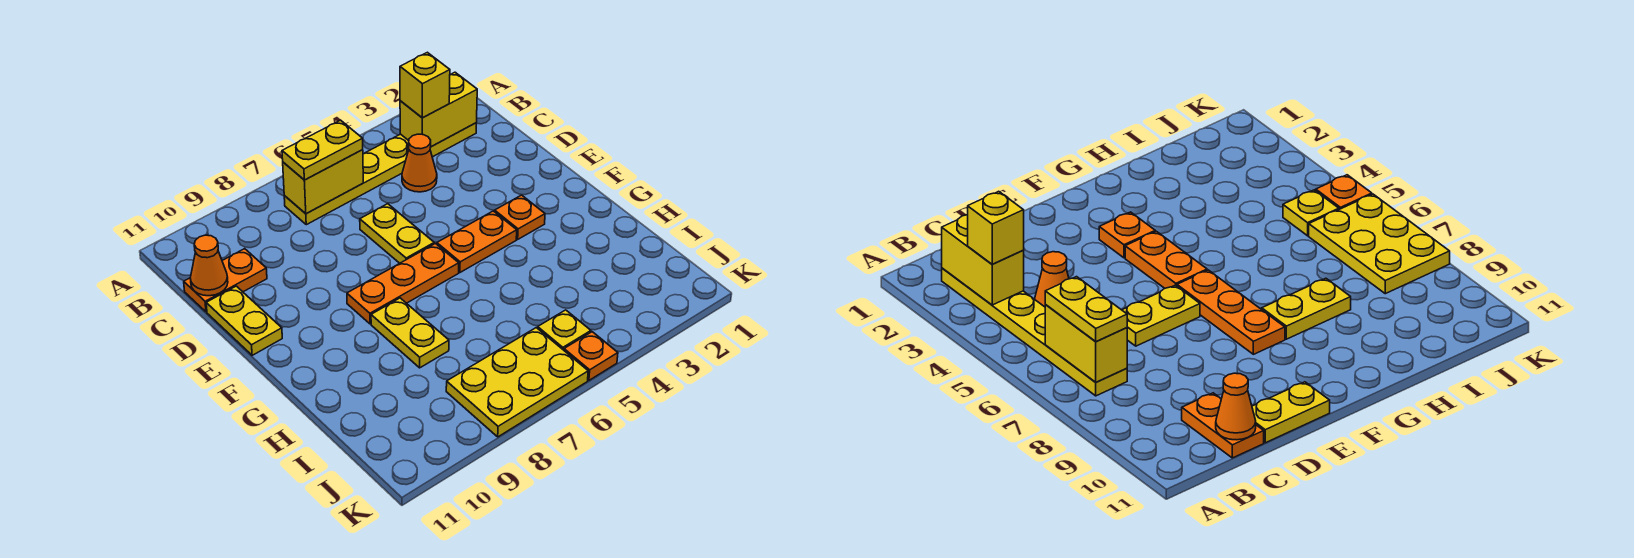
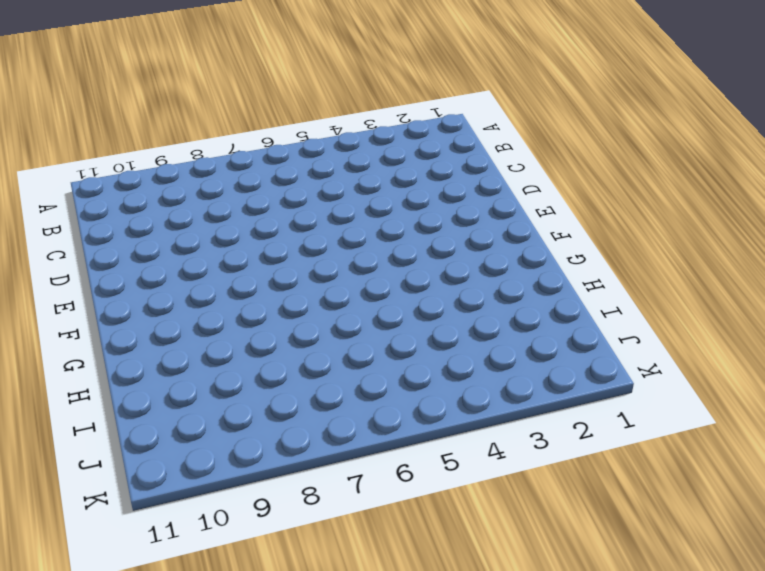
none -> yellow plate B2:B7 level 1
none -> orange cone C4 level 1
none -> orange plate C10:C11 level 1

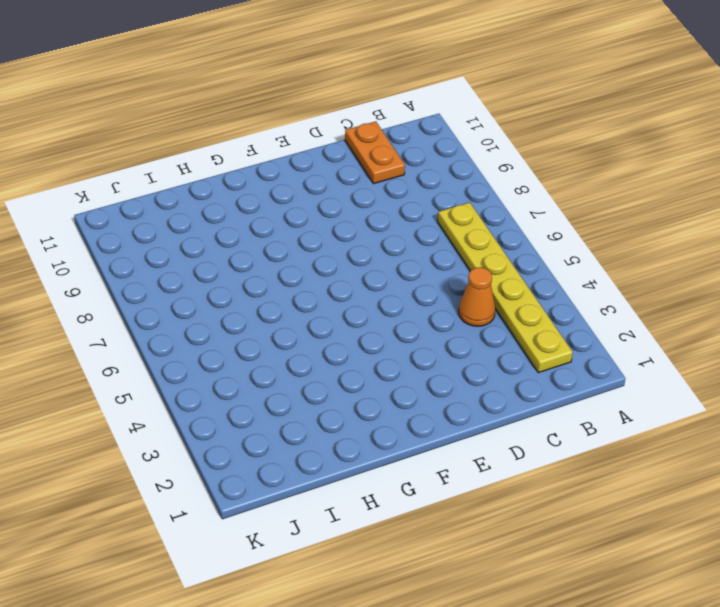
none -> yellow plate D6:E6 level 1
none -> yellow plate D11:E11 level 1
none -> orange plate F3 level 1

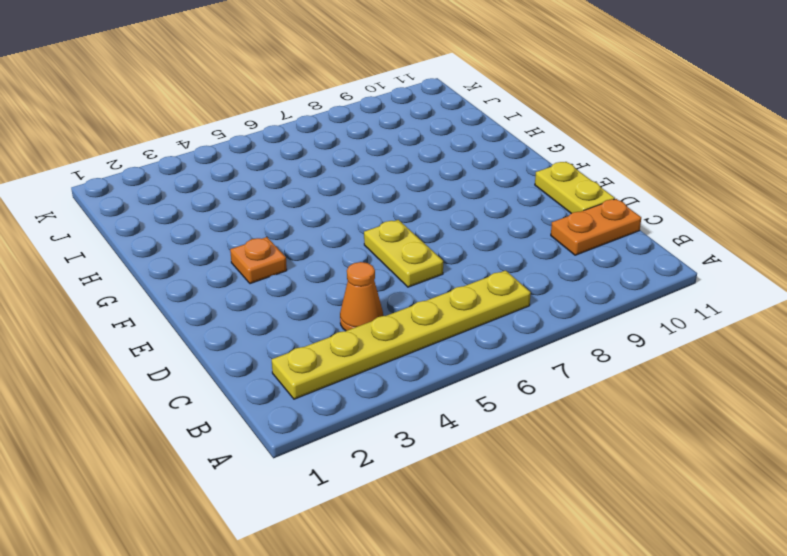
none -> orange plate F4:F5 level 1
none -> orange plate F6:F8 level 1
none -> yellow plate G8:H8 level 1

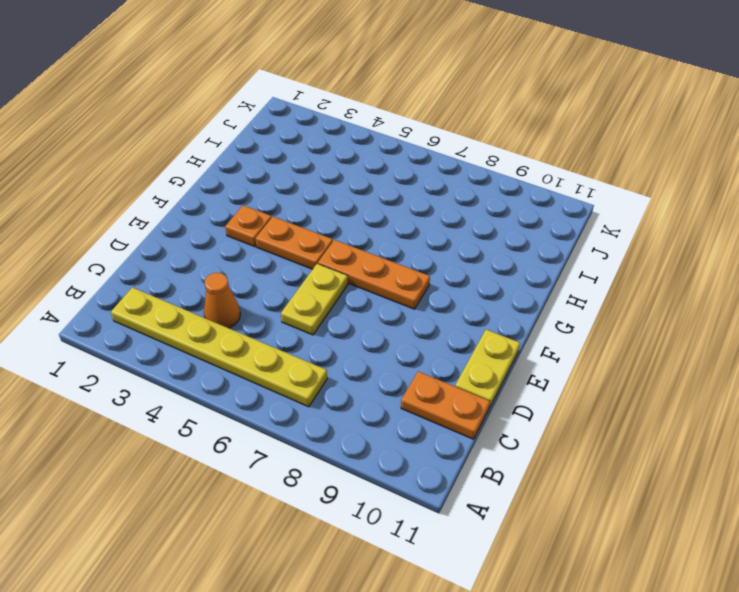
none -> yellow plate G8:H8 level 1
none -> yellow plate J5 level 1
none -> yellow plate J6:K8 level 1

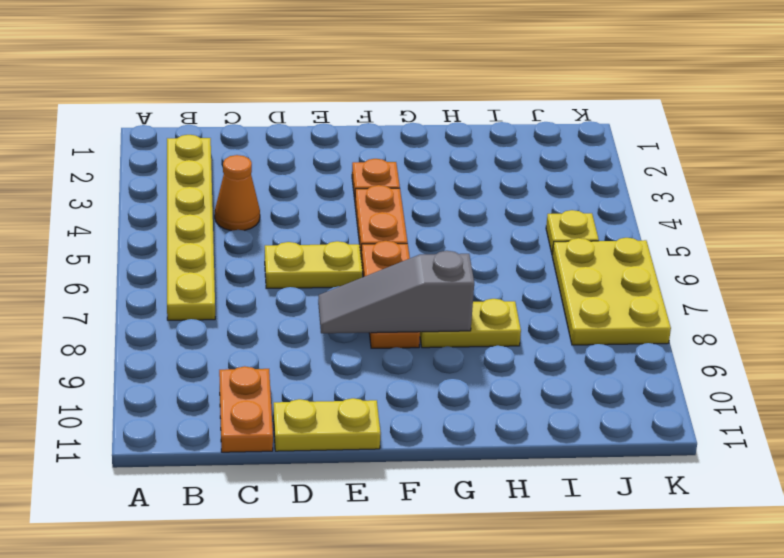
grey slope E8:G8 level 2 top G -> none
none -> orange plate K5 level 1
none -> yellow brick B2:B3 level 2
none -> yellow brick B6:B7 level 2

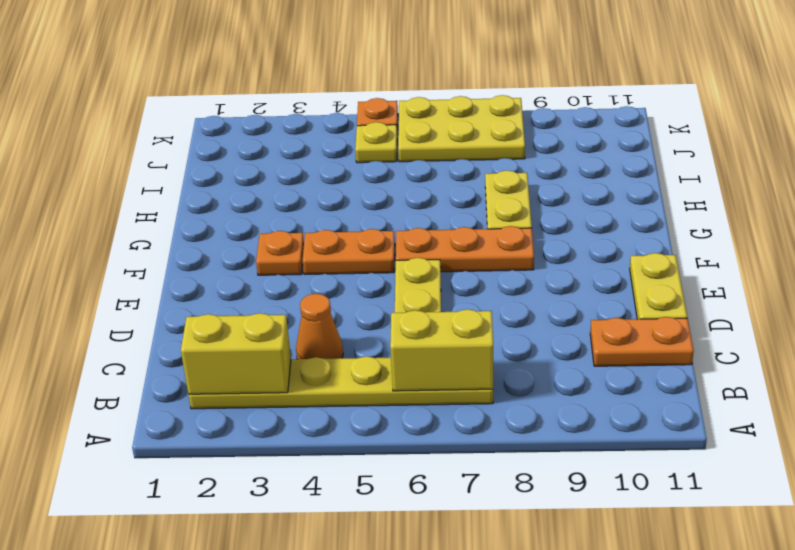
none -> orange cone C11 level 2
none -> yellow brick B3 level 3
none -> yellow plate B6:B7 level 3

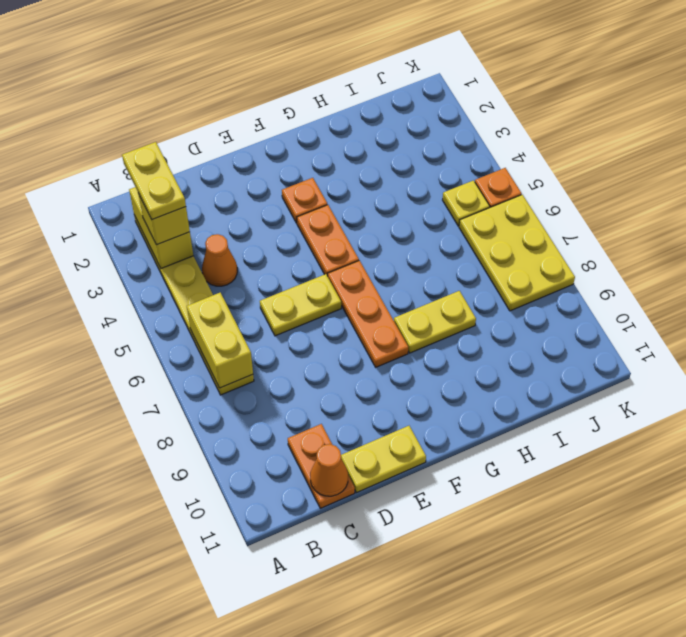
yellow plate B2:B3 level 4 -> yellow plate B6:B7 level 3

